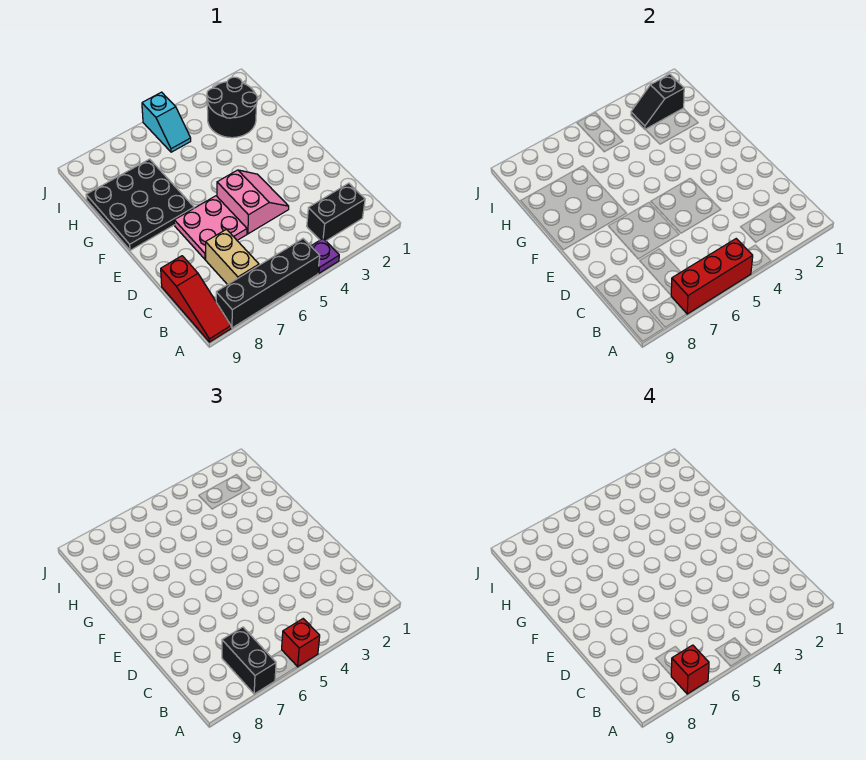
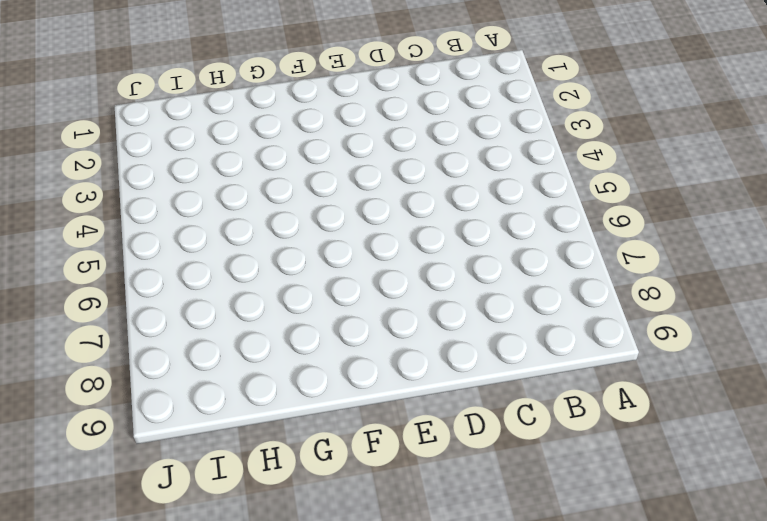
none -> purple plate A4 level 1
none -> black brick A5:A8 level 1
none -> red slope A9:C9 level 1 top C

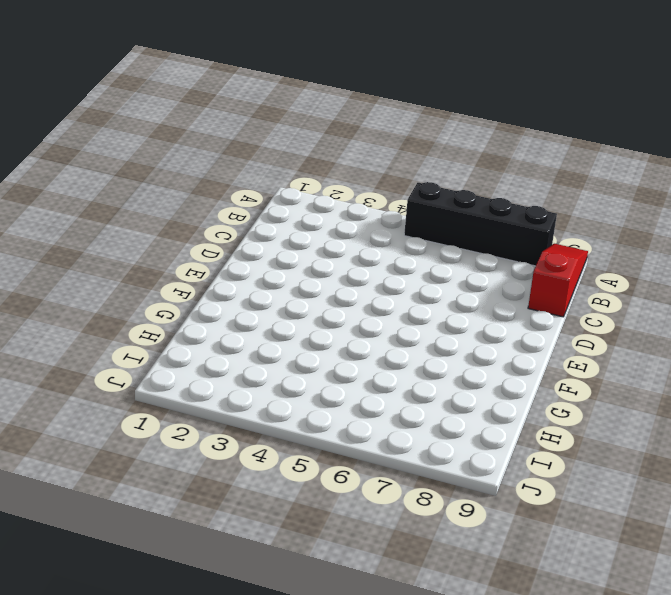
none -> purple plate A4 level 1
none -> black brick B2:B3 level 1
none -> tan brick B7:C7 level 1

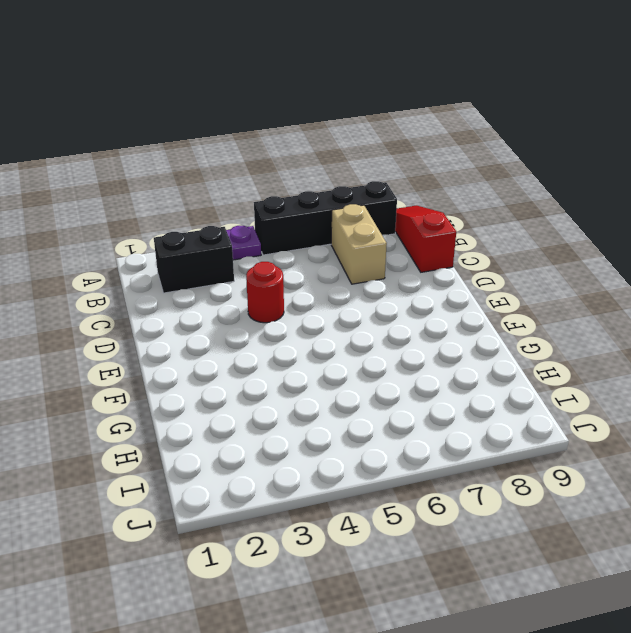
red round brick D4 level 1 -> pink slope D4:E5 level 1 top 5
none -> pink plate D6:E7 level 1
none -> black plate F7:H9 level 1
none -> black round brick H2:I3 level 1

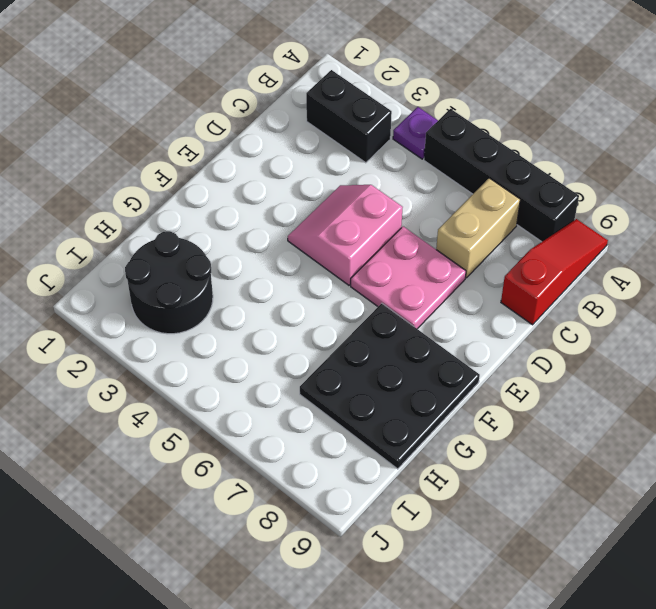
none -> cyan slope I5:J5 level 1 top J
none -> red brick A5:A7 level 2
none -> black slope I2:I3 level 2 top 2

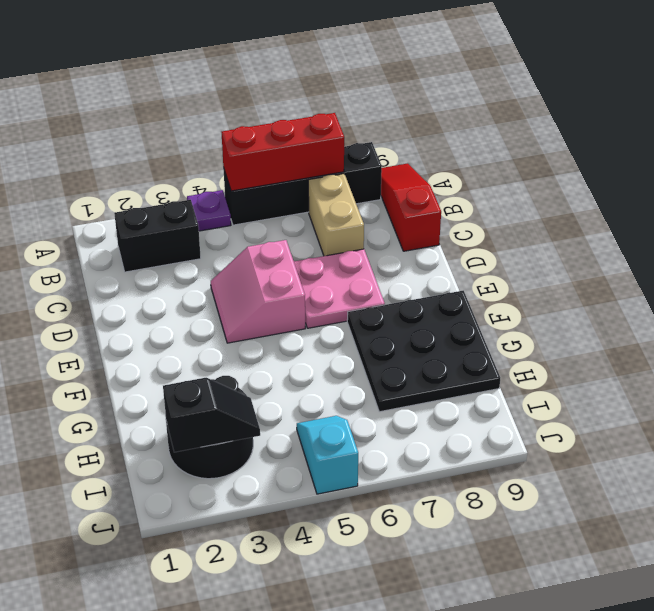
none -> red brick A5 level 3
none -> black brick A7:B7 level 3
none -> red brick A7 level 4

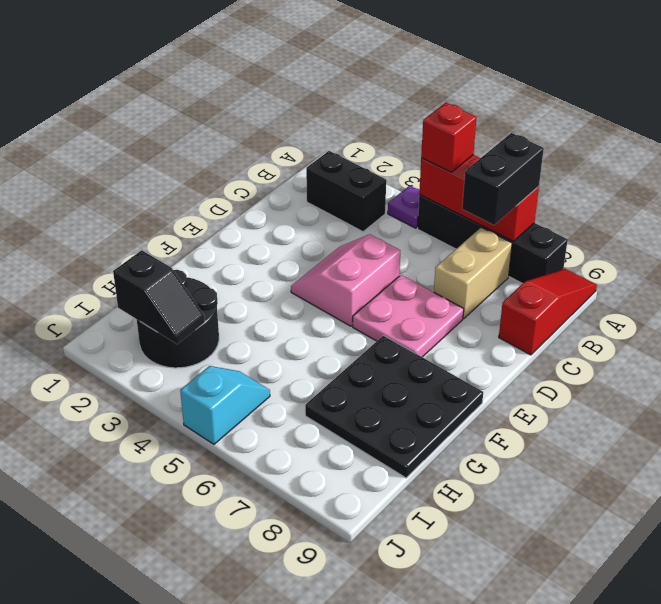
none -> red brick A7 level 4

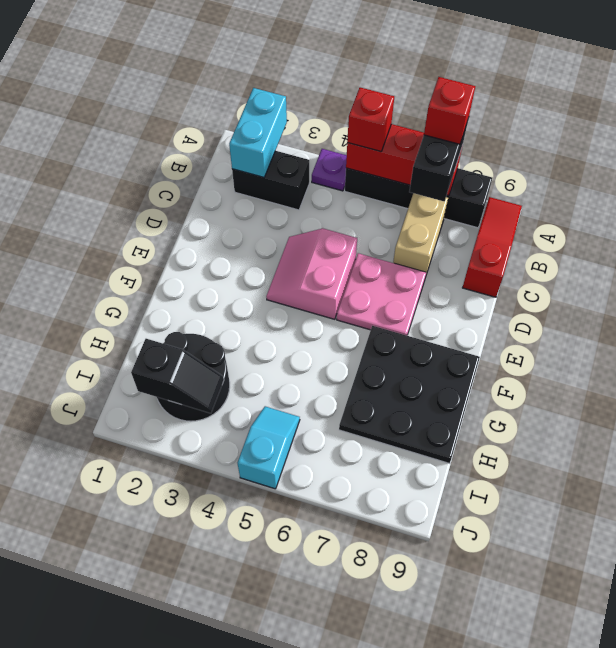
cyan brick A2:B2 level 2 -> none

